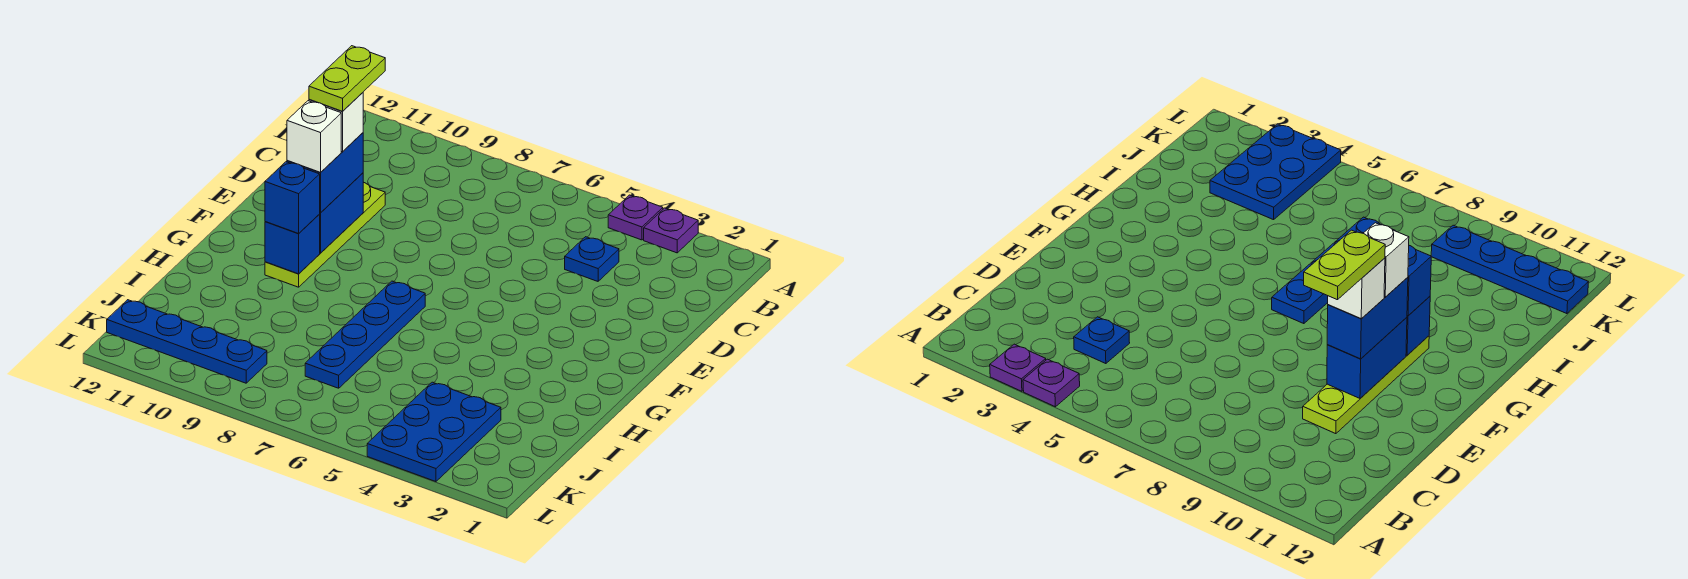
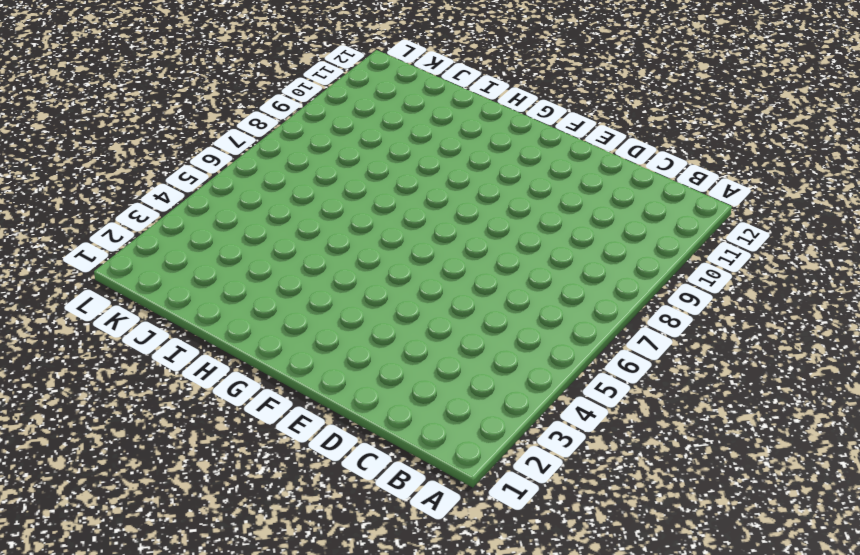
none -> purple plate A3 level 1
none -> purple plate A4 level 1
none -> blue plate C4 level 1

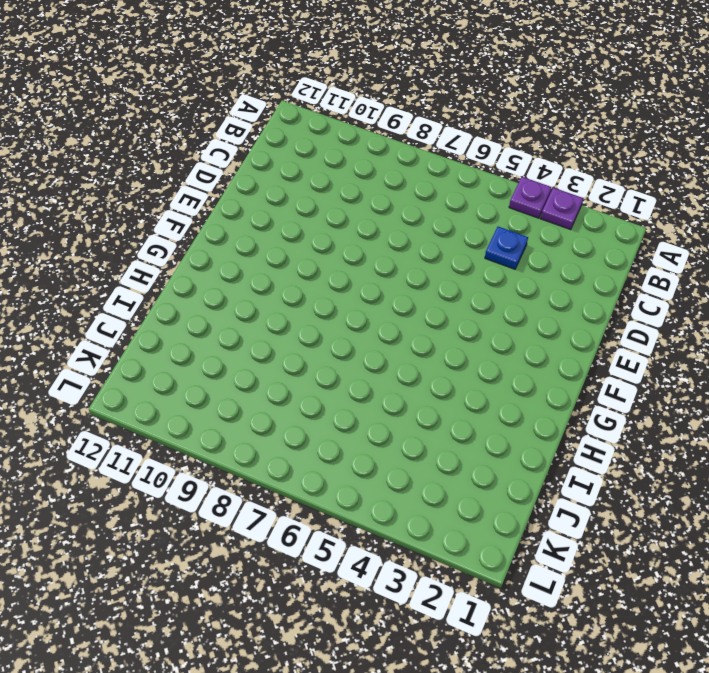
none -> lime plate D10:G10 level 1
none -> blue plate G7:J7 level 1
none -> blue plate J3:L4 level 1

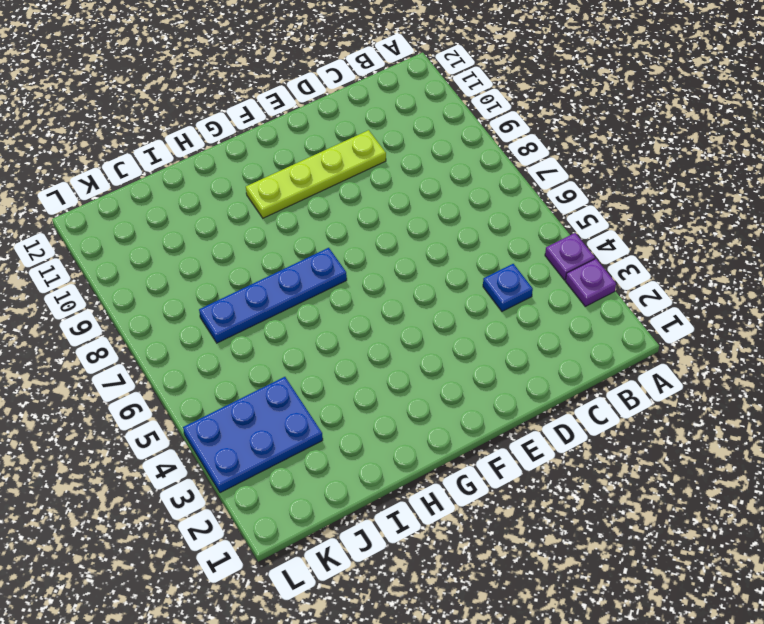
none -> blue plate K9:K12 level 1
none -> blue brick E10:F10 level 2
none -> blue brick G10 level 2

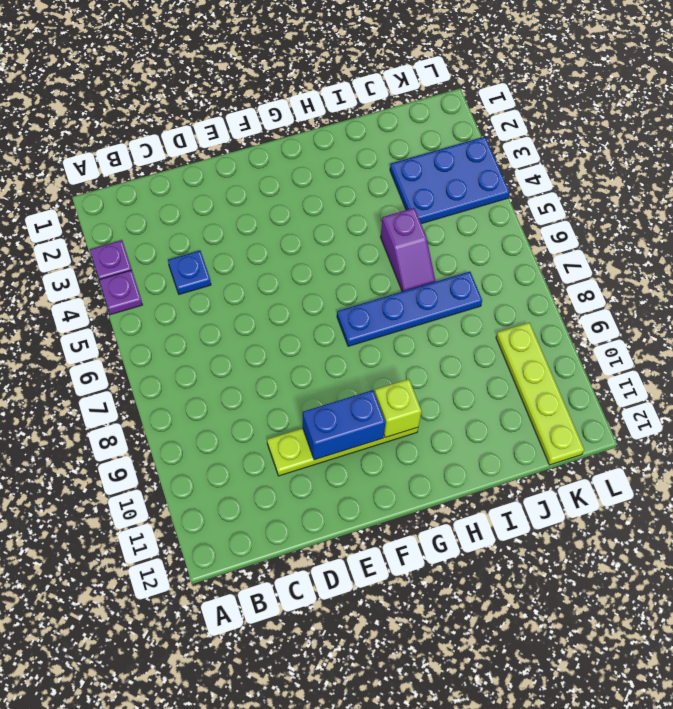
lime brick G10 level 2 -> blue brick G10 level 2
purple slope I5:I6 level 1 top 5 -> none
lime plate K9:K12 level 1 -> blue plate K9:K12 level 1
none -> blue brick E10:F10 level 3
none -> blue brick G10 level 3
none -> white brick E10 level 4

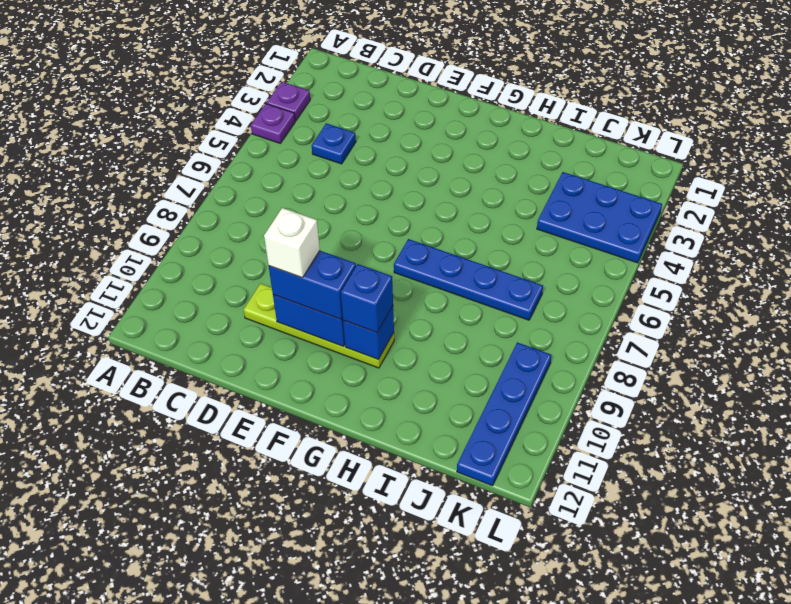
none -> white brick F10 level 4
none -> lime plate D10:E10 level 5

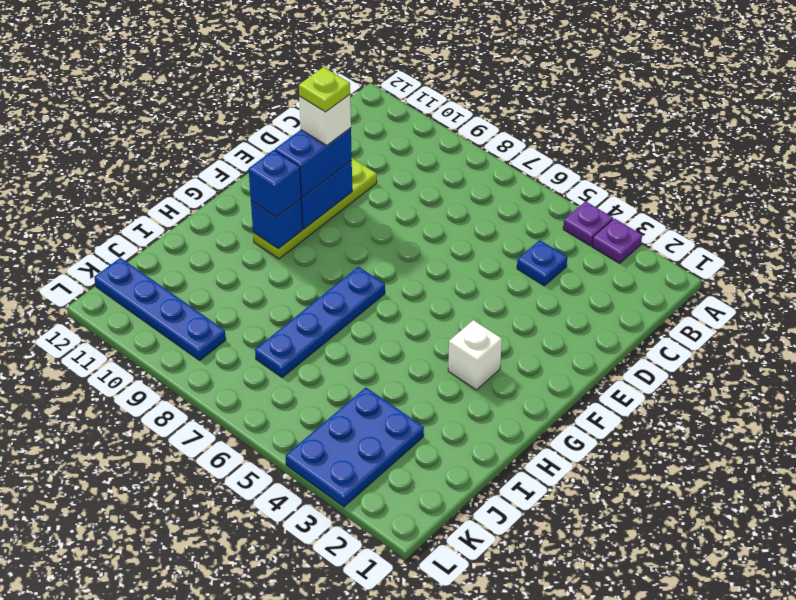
lime plate E10 level 5 -> lime plate D10:E10 level 5
white brick G3 level 1 -> white brick F10 level 4

